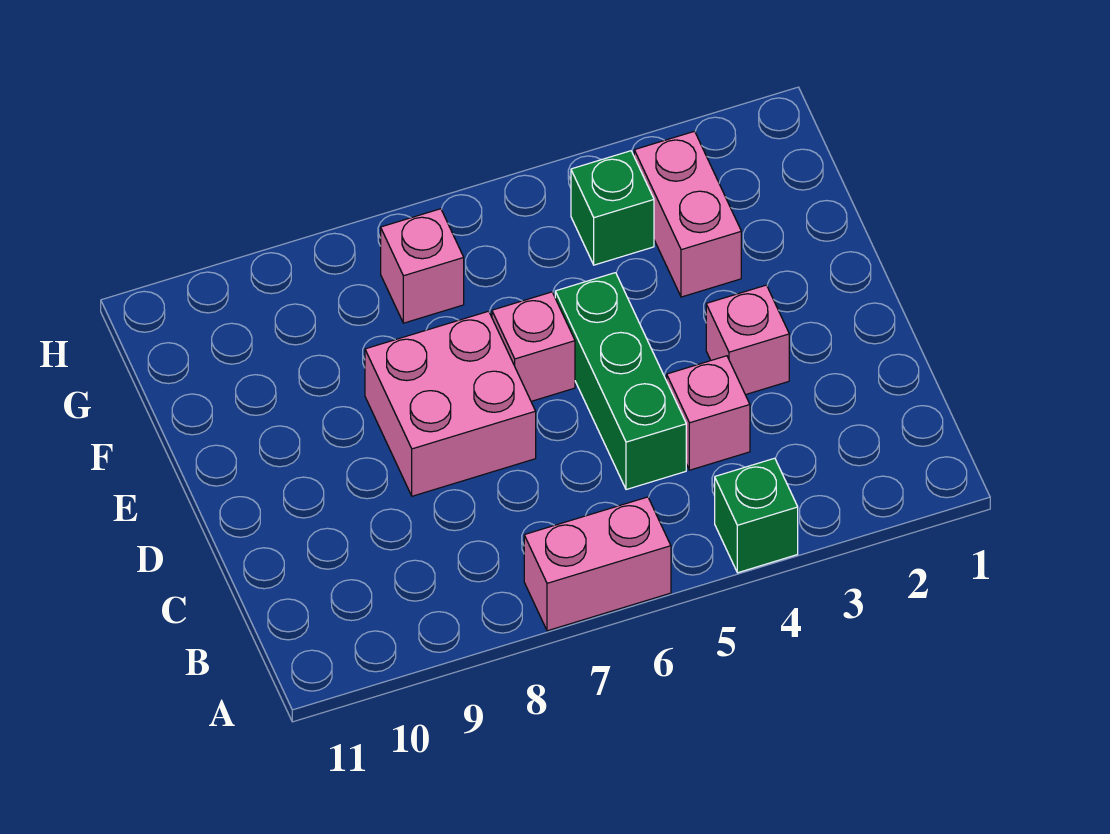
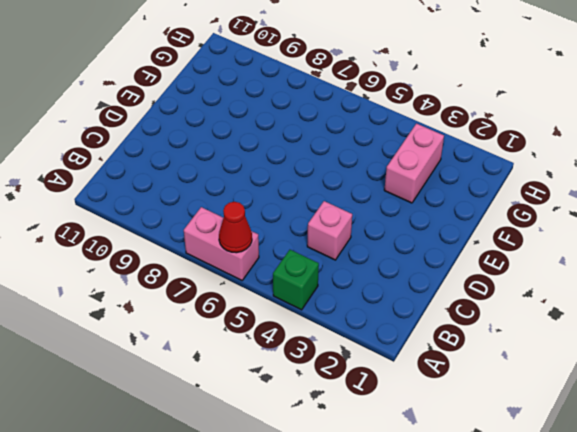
red cone A6 level 2 -> none
none -> green brick C5:E5 level 1
none -> pink brick D3 level 1

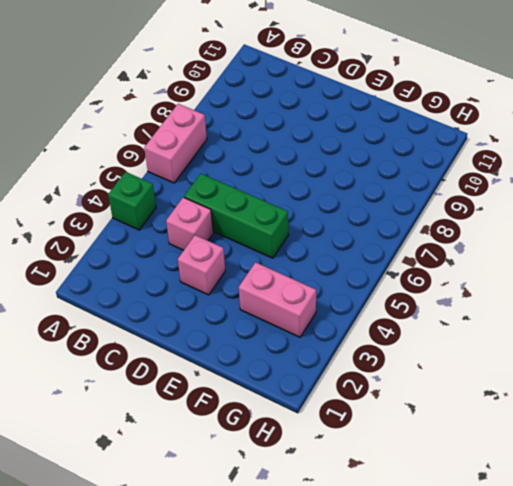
none -> pink brick D7:E8 level 1
none -> pink brick E6 level 1

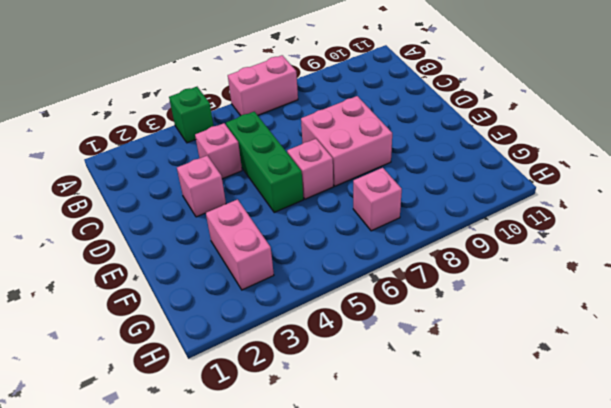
none -> green brick G4 level 1

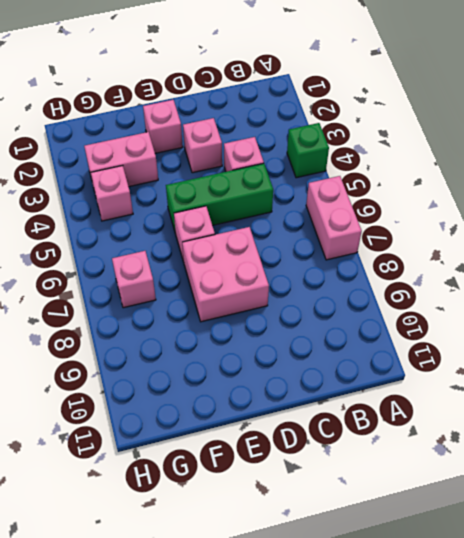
pink brick E2 level 1 -> none
pink brick G4 level 1 -> green brick G4 level 1

